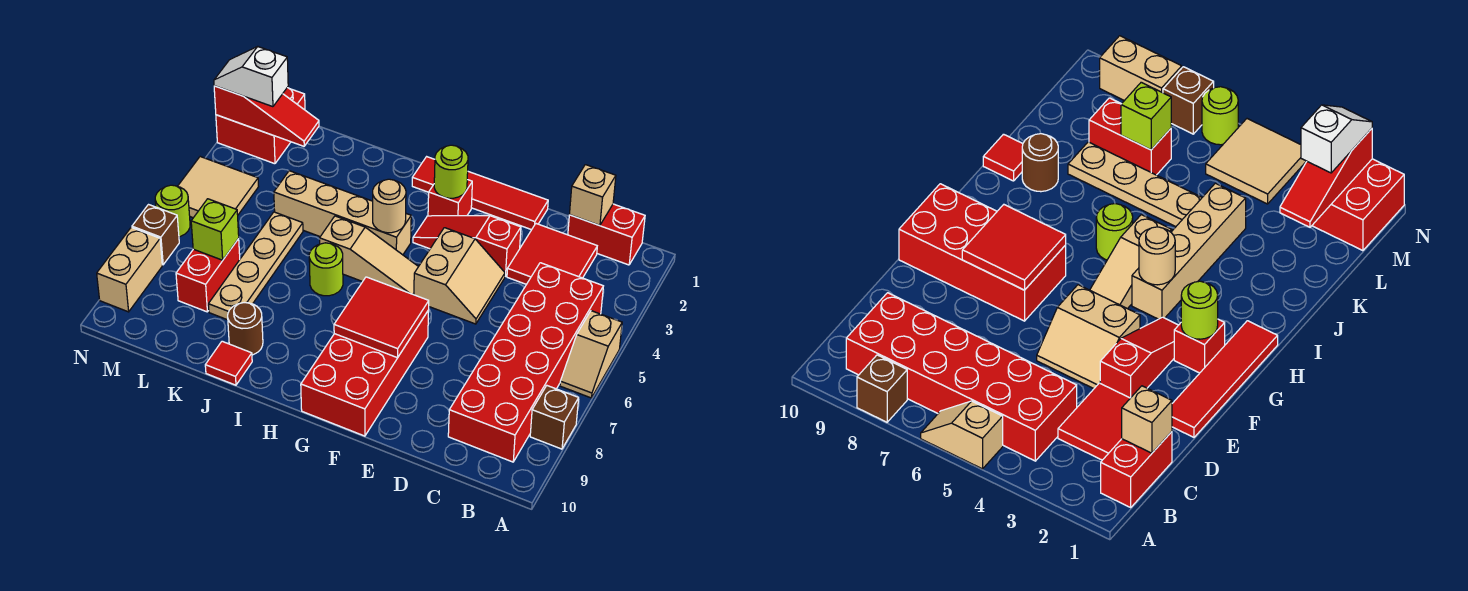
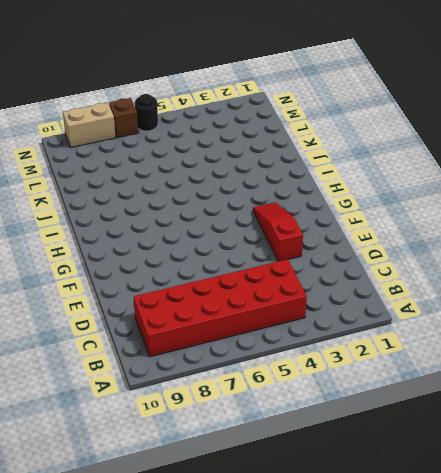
black round brick N6 level 1 -> lime round brick N6 level 1
none -> tan slope A5:A6 level 1 top 5
none -> brown brick A8 level 1
none -> red brick B1:C1 level 1

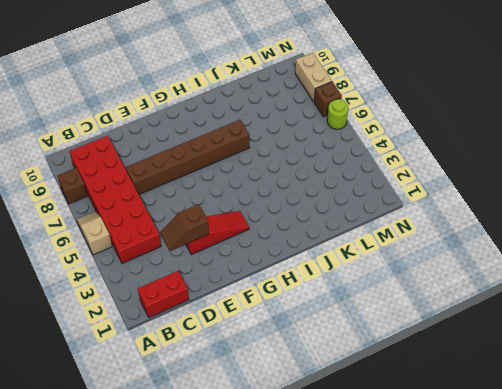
brown slope D3:E3 level 2 top E -> none
brown brick D7:I7 level 1 -> red brick F7:G10 level 1
none -> red tile C2:D3 level 1
none -> red tile E1:H1 level 1
none -> tan slope E4:F5 level 1 top F

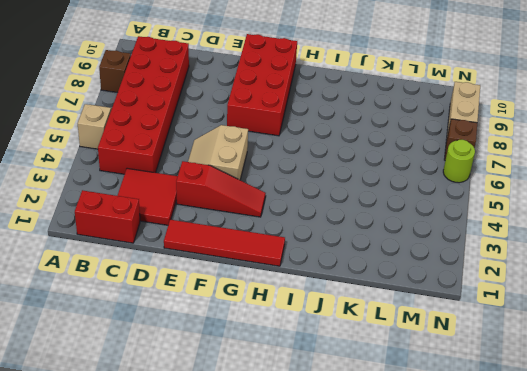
none -> red brick G2 level 1
none -> tan slope G5:I5 level 1 top I
none -> tan brick H4:K4 level 1

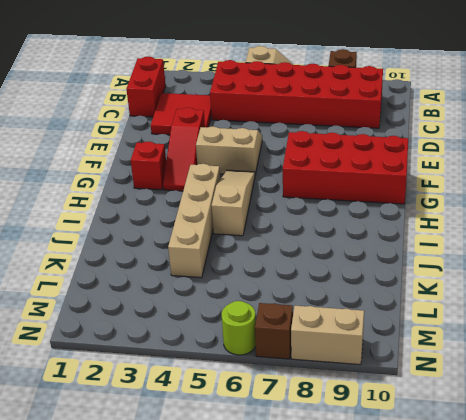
none -> red tile E1:H1 level 1
none -> lime round brick I6 level 1
none -> brown round brick J9 level 1

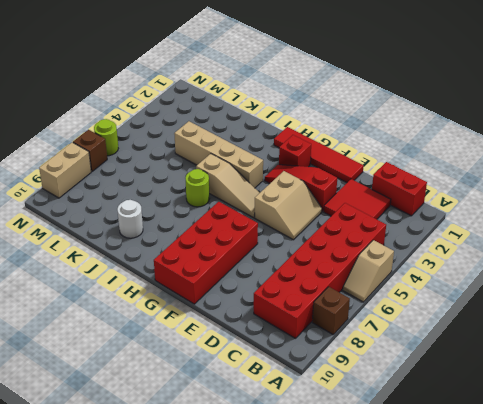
white round brick J9 level 1 -> brown round brick J9 level 1
none -> red tile J10 level 1
none -> tan plate K5:K8 level 1
none -> red brick L7:L8 level 1

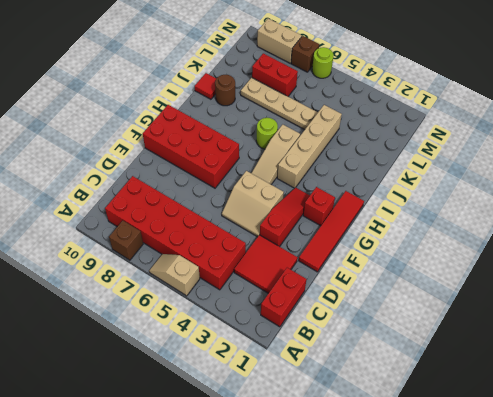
none -> red brick M1:N2 level 1
none -> tan tile M4:N5 level 1
none -> tan brick C1 level 2

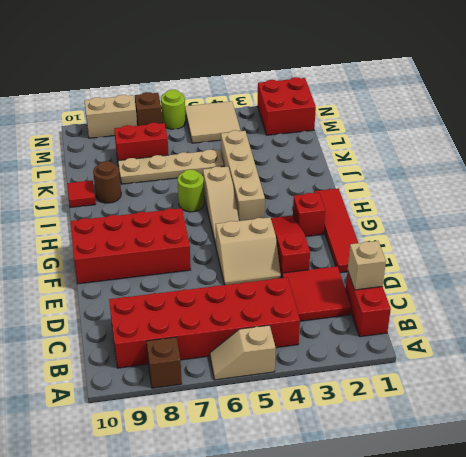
none -> red tile F7:G8 level 2
none -> lime round brick G2 level 2
none -> tan round brick H4 level 2

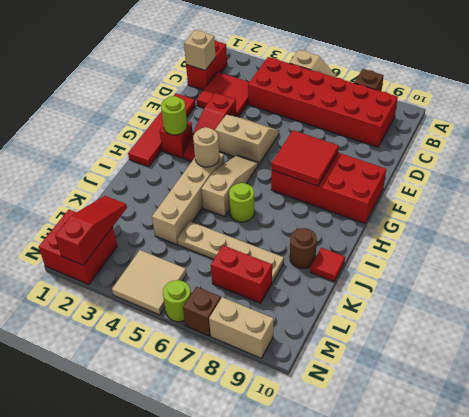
none -> lime brick L7 level 2
none -> white slope M2:N2 level 3 top M

